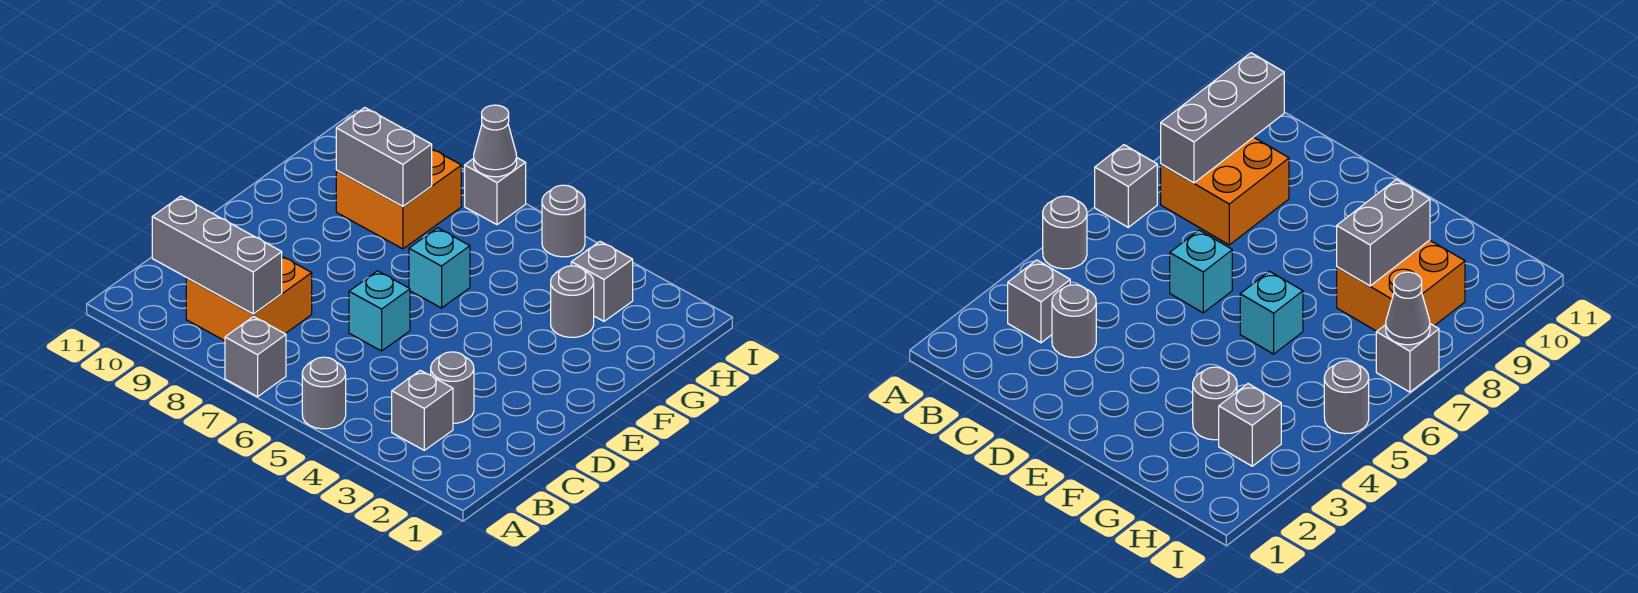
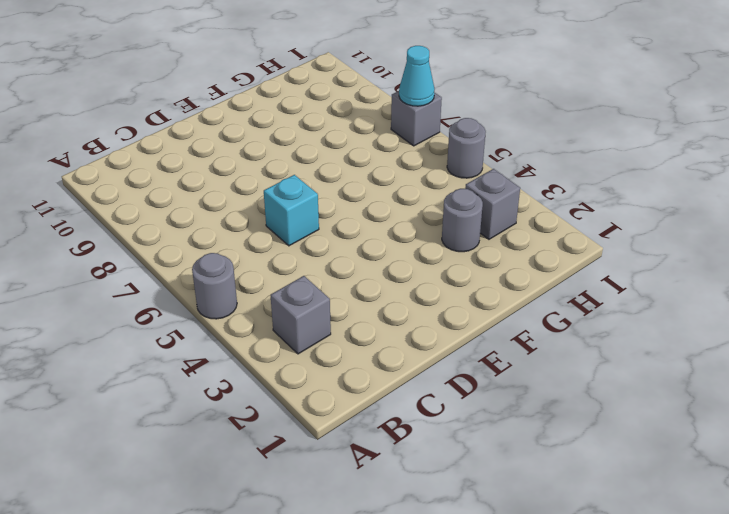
cyan cone I7 level 2 -> grey cone I7 level 2
none -> grey brick A7 level 1
none -> orange brick B8:C9 level 1
none -> grey round brick C3 level 1

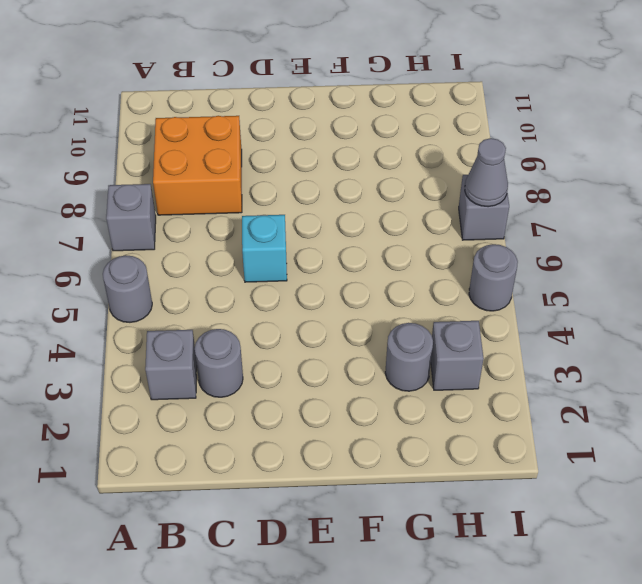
none -> cyan brick F6 level 1
none -> orange brick G8:H9 level 1
none -> grey brick B8:B10 level 2

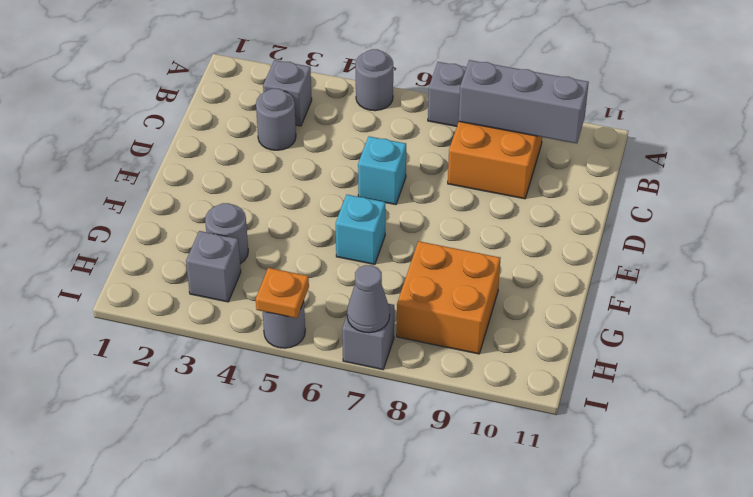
orange plate I5 level 2 -> none
none -> grey brick G8:G9 level 2

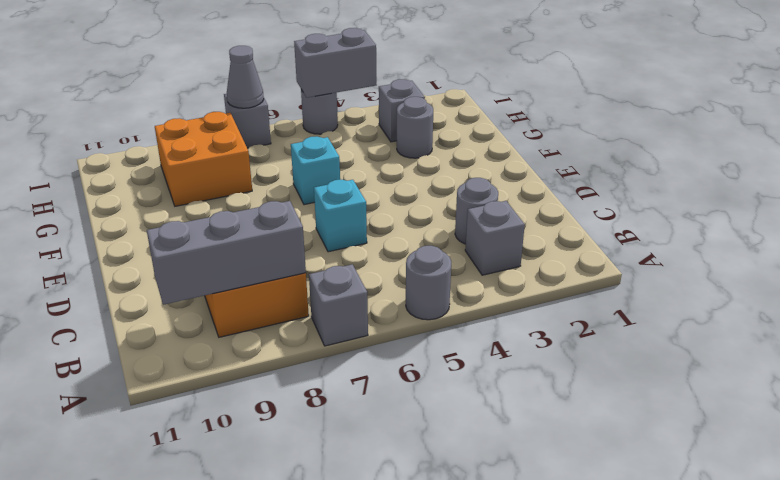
grey brick I4:I5 level 2 -> grey brick G8:G9 level 2

